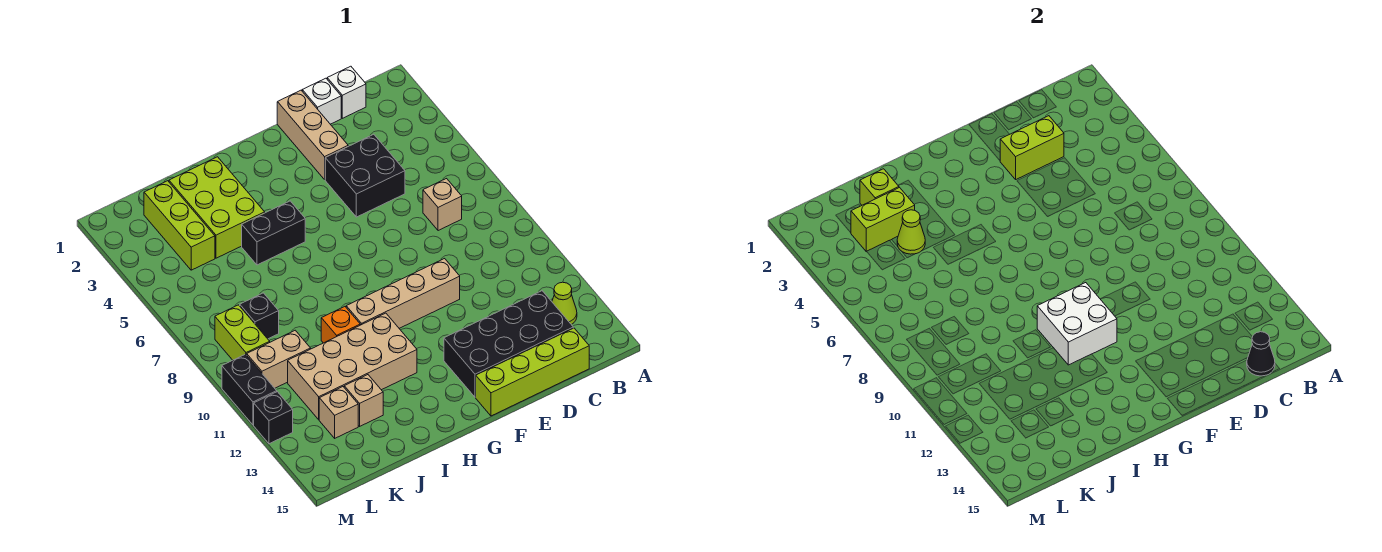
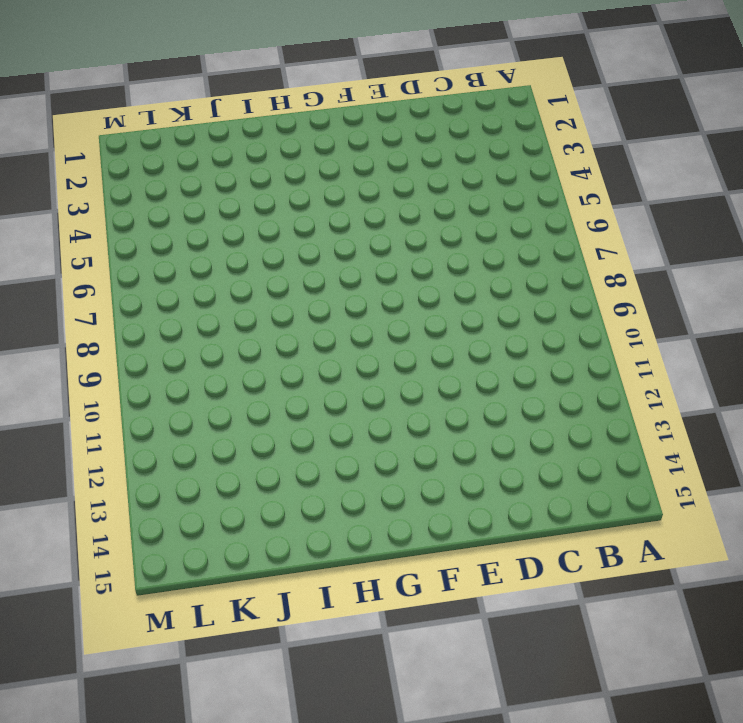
none -> lime cone B13 level 1
none -> white brick C1 level 1
none -> tan brick C7 level 1

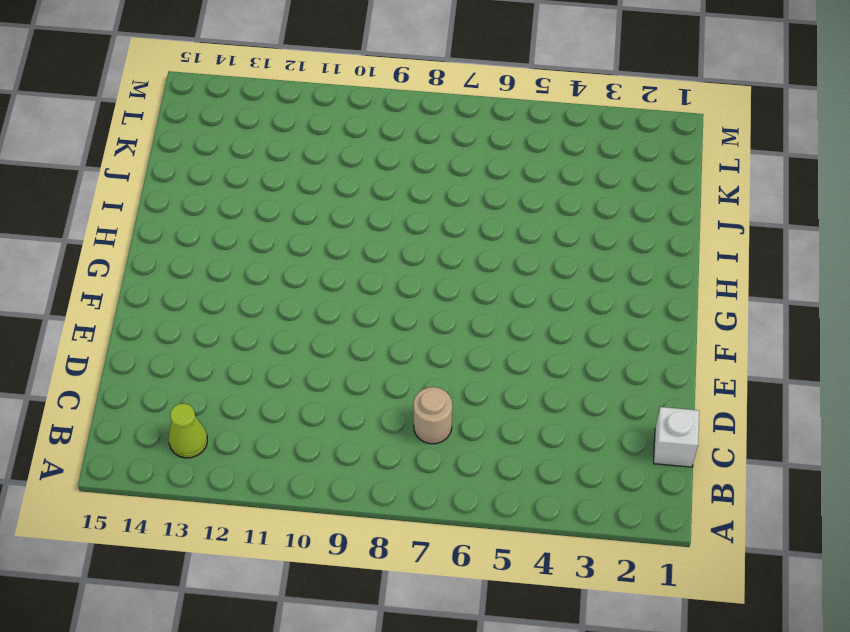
tan round brick C7 level 1 -> tan brick C7 level 1
none -> black brick C13:F14 level 1
none -> lime brick C15:F15 level 1
none -> white brick D1 level 1

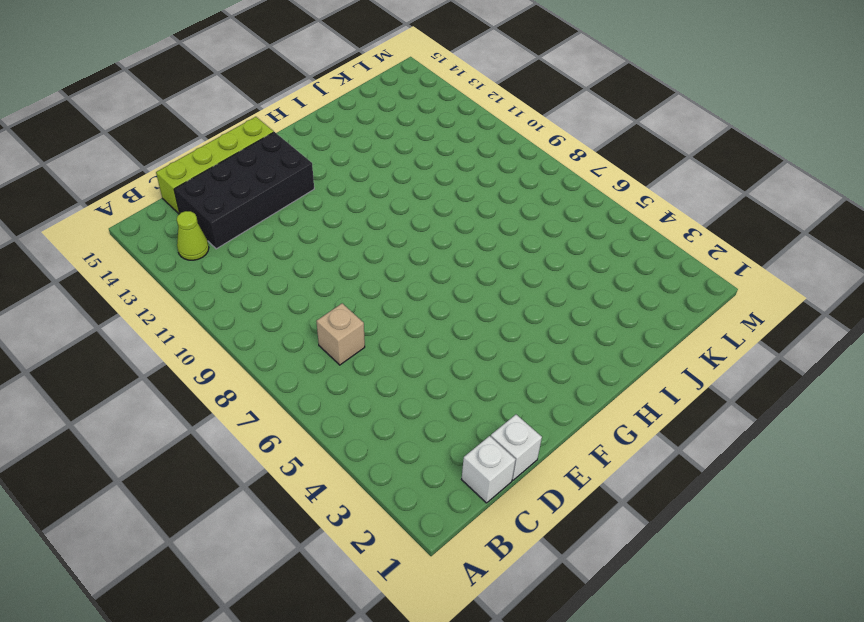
none -> black brick D4:E5 level 1
none -> tan brick E1:E3 level 1
none -> tan brick E10:H10 level 1

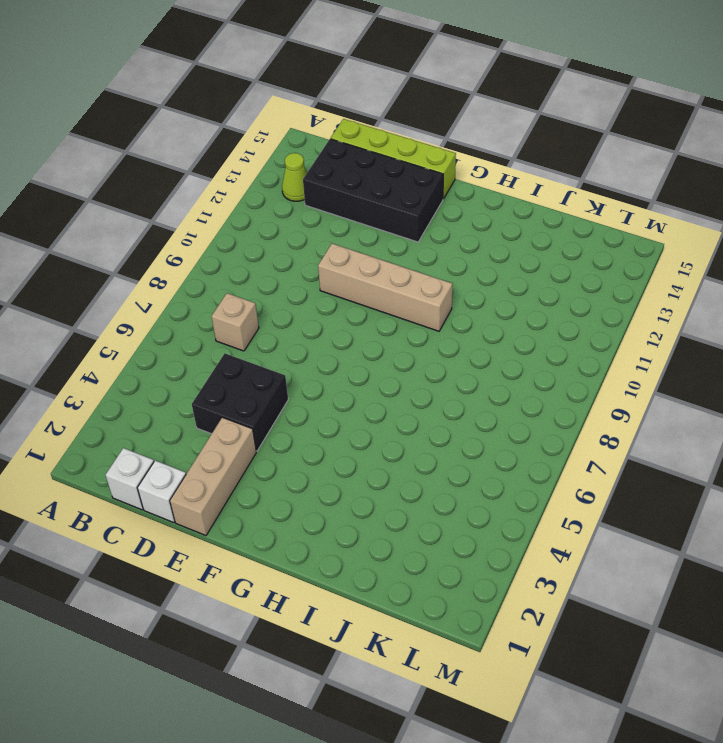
none -> black brick H5:I5 level 1
none -> tan brick H11:K12 level 1
none -> lime brick I2:J4 level 1

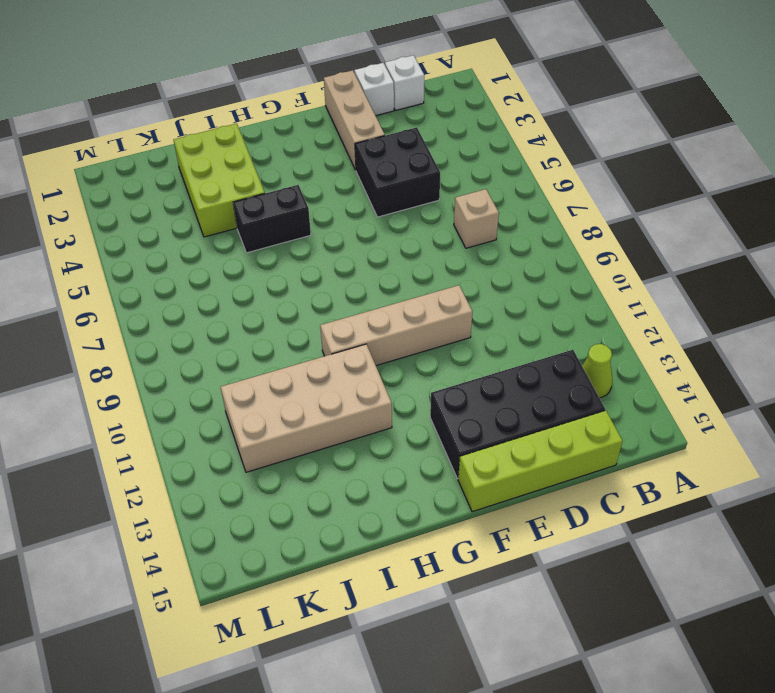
none -> orange brick I10 level 1
none -> tan brick J13 level 1
none -> lime brick K2:K4 level 1

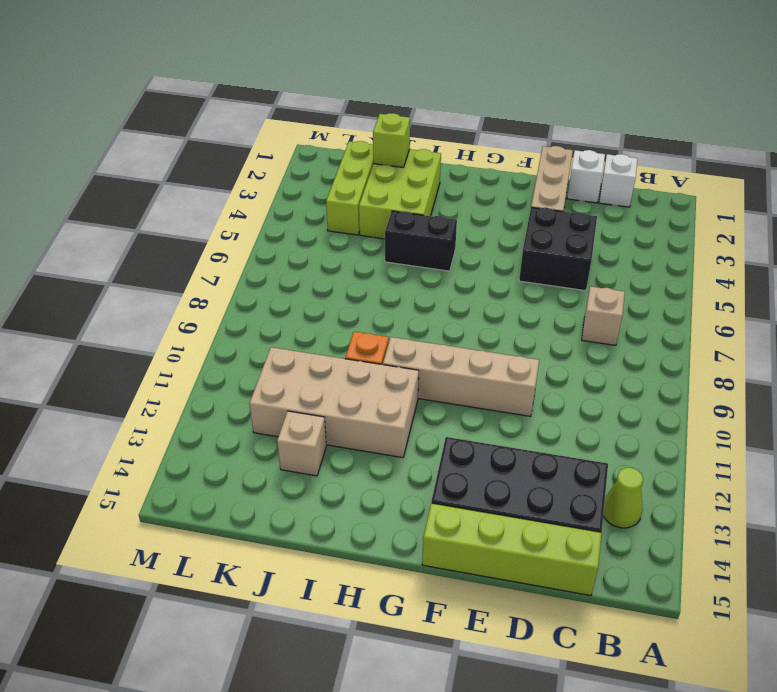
none -> black brick K8 level 1
none -> tan brick K10:L10 level 1
none -> tan brick K13 level 1

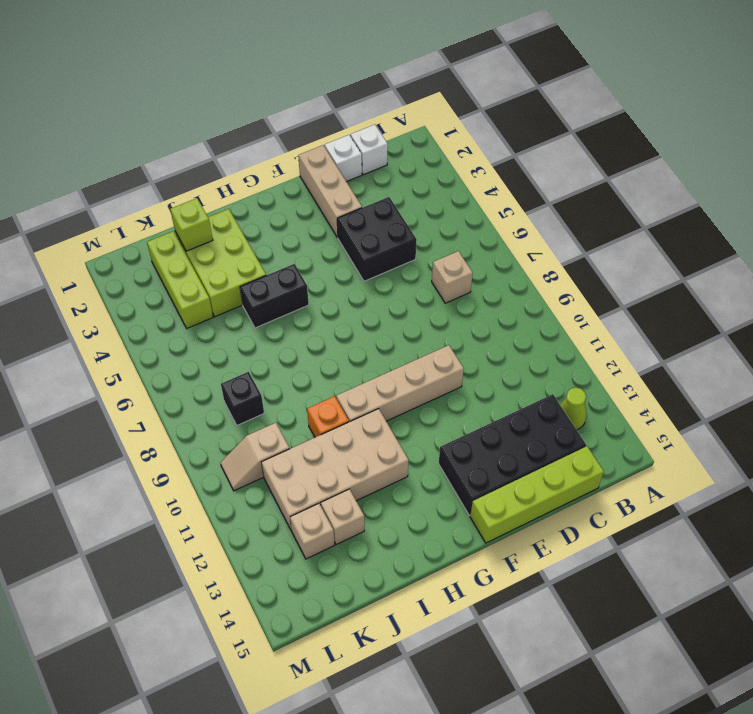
tan slope K10:L10 level 1 top K -> tan brick K10:L10 level 1
none -> lime brick L8:L9 level 1
none -> black brick M10:M11 level 1
none -> black brick M12 level 1

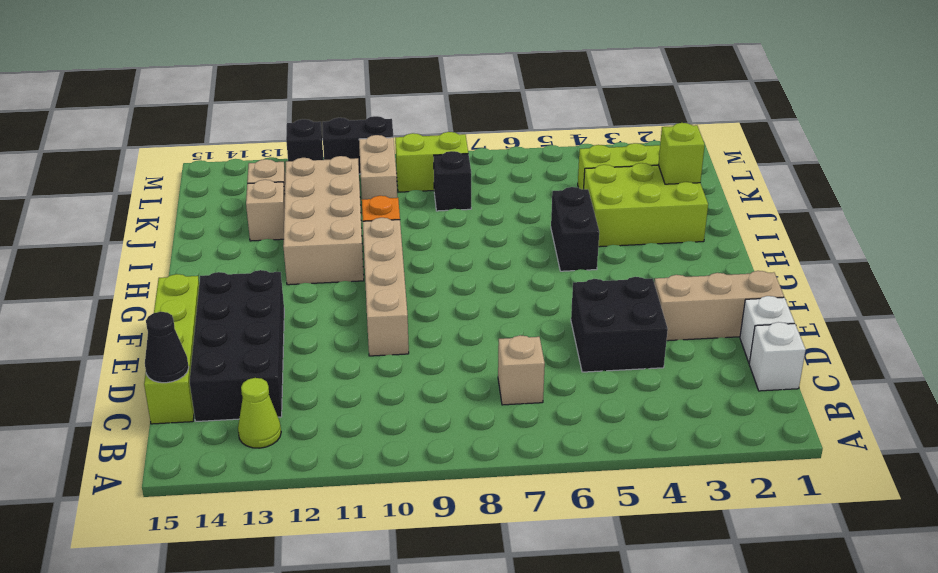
none -> lime brick D3:E3 level 2
none -> white brick G10:H11 level 2
none -> lime brick J3:K3 level 2

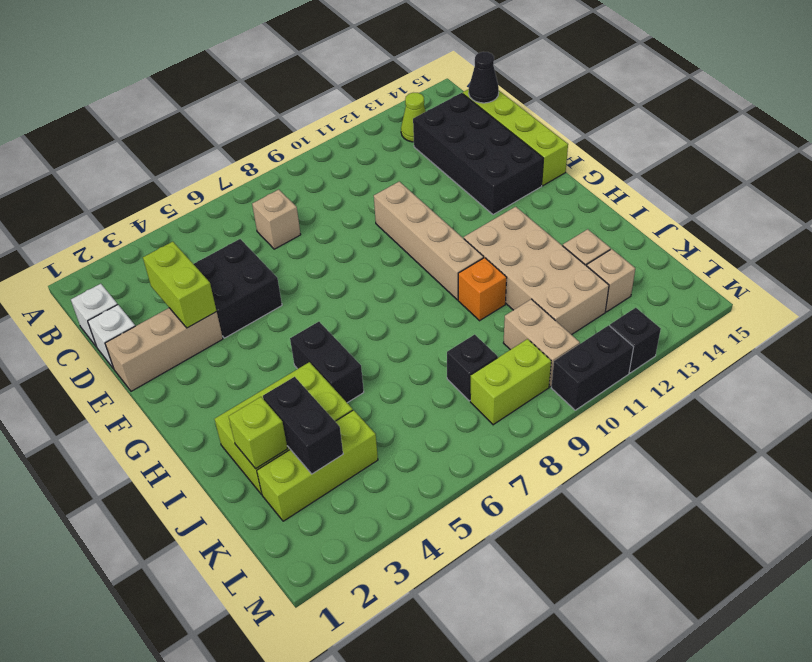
black brick J3:K3 level 2 -> lime brick J3:K3 level 2
none -> white brick G10:H11 level 2
none -> lime cone J4 level 2

